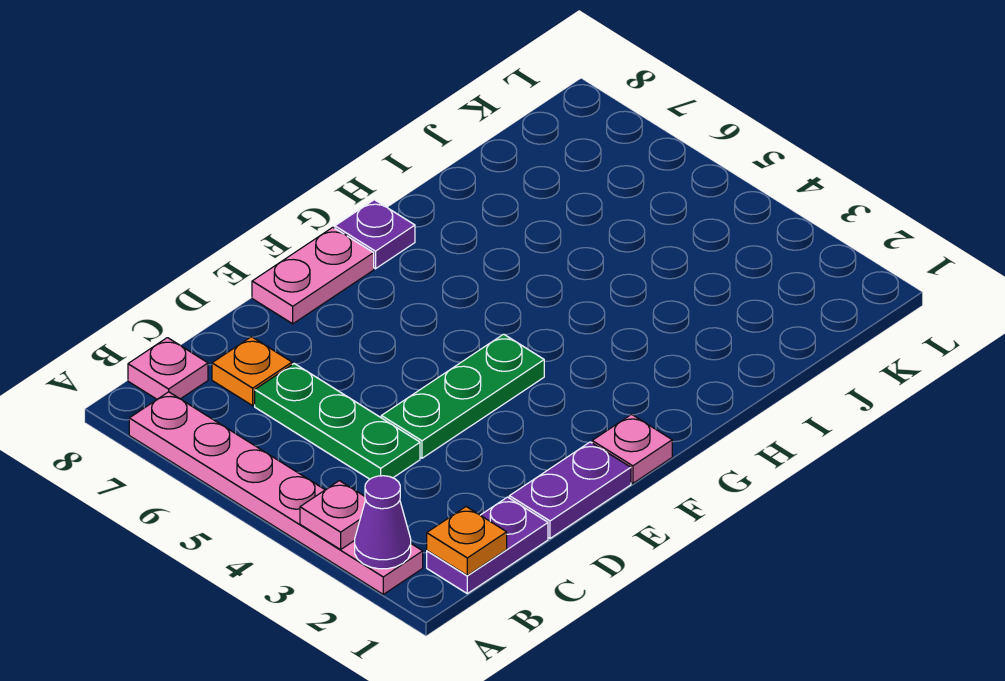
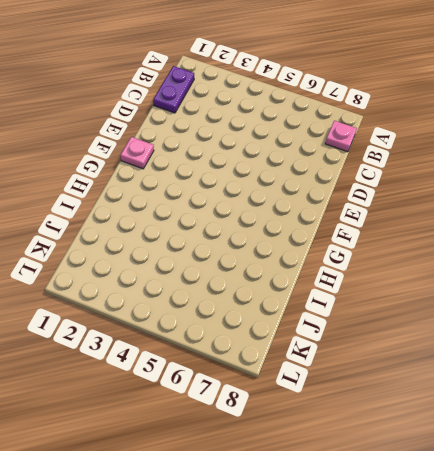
none -> pink plate A2:A7 level 1
none -> green plate C4:C6 level 1
none -> orange plate C7 level 1

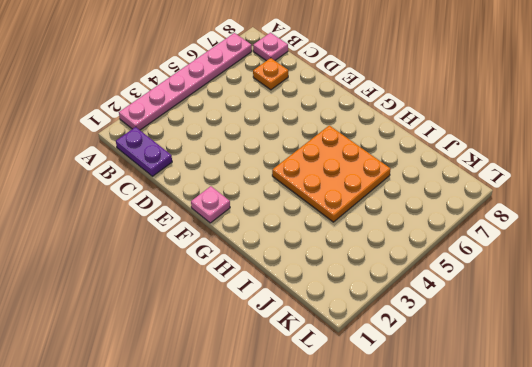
orange plate G4:I6 level 1 -> none
none -> green plate C4:C6 level 1
none -> purple plate D1:E1 level 1
none -> green plate D4:F4 level 1

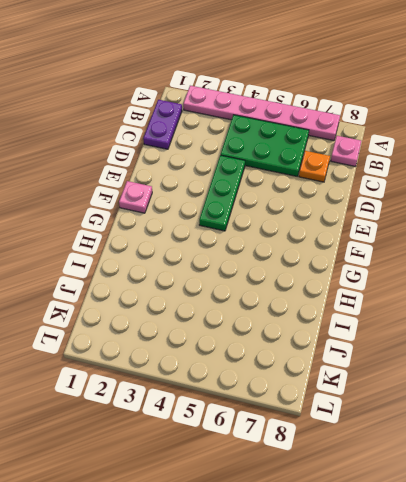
green plate B4:C6 level 1 -> green plate C4:C6 level 1
none -> purple plate D1:E1 level 1
none -> pink plate E8:F8 level 1
none -> purple plate G8 level 1

